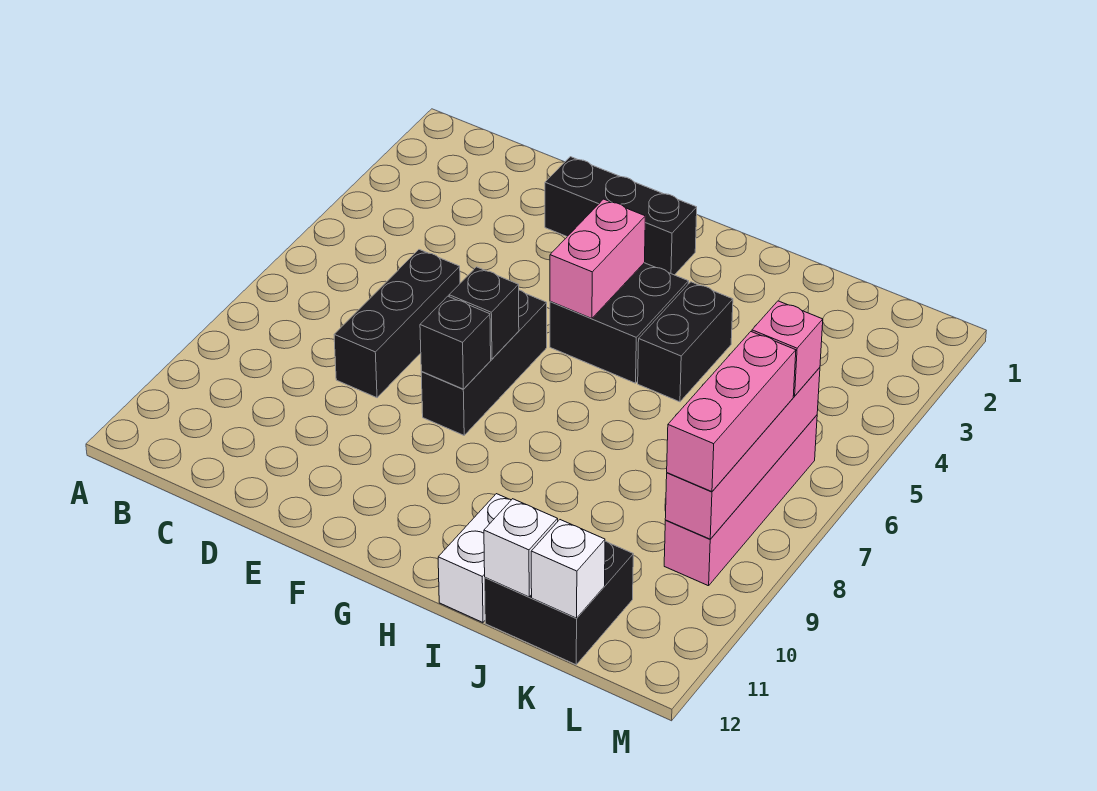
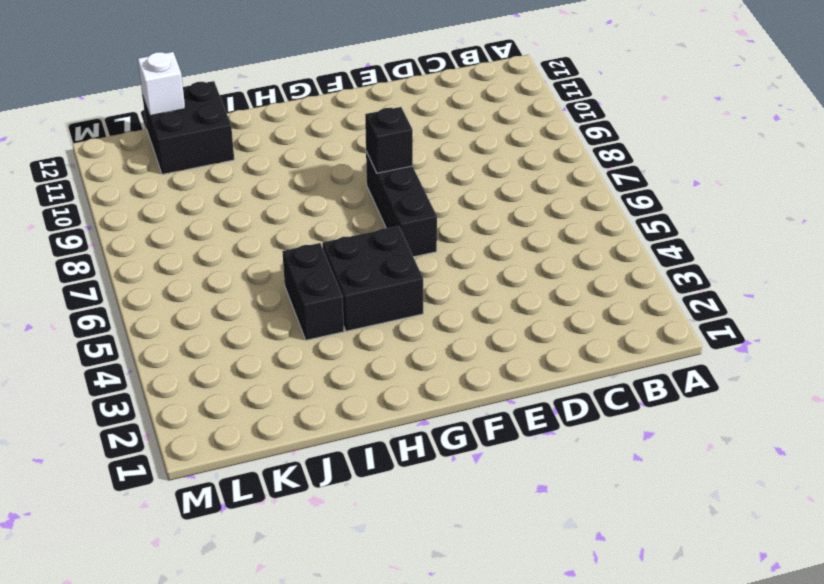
none -> black brick D6:D8 level 1
none -> black brick E2:G2 level 1
none -> white brick I11:I12 level 1

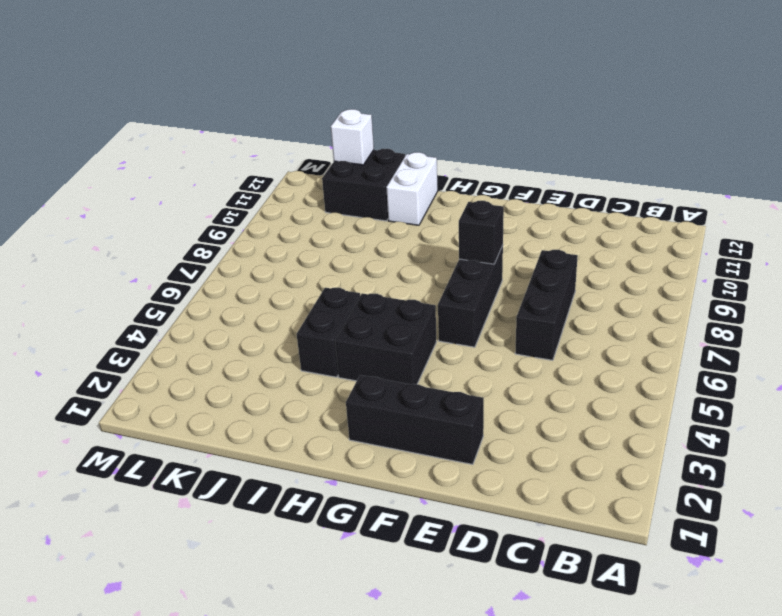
none -> pink brick L6:L9 level 1
none -> black brick F7 level 2
none -> pink brick G4:G5 level 2

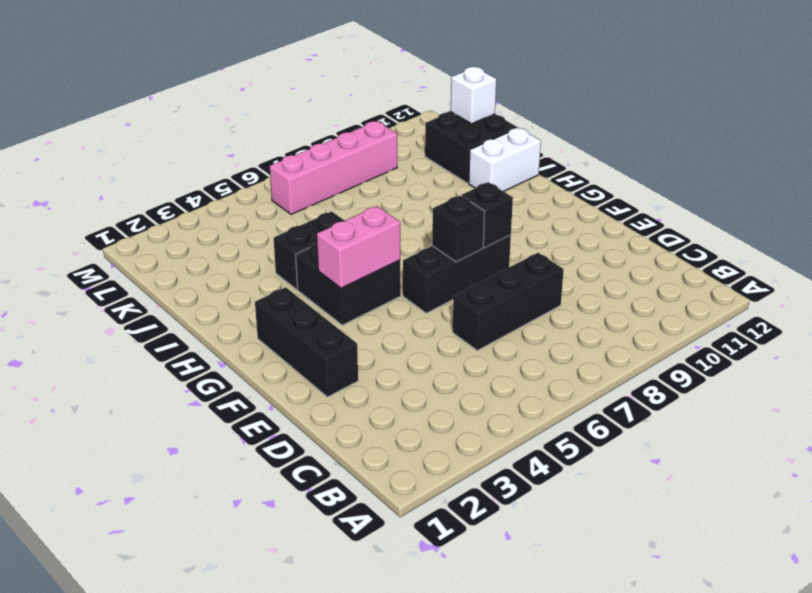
none -> white brick J12 level 2
none -> pink brick L6:L9 level 2
none -> pink brick L6 level 3

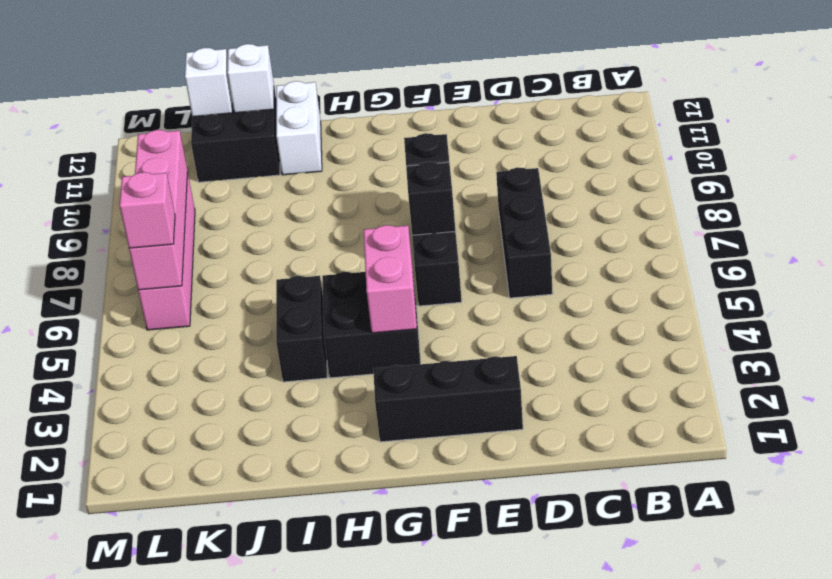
none -> pink brick L7:L9 level 3

